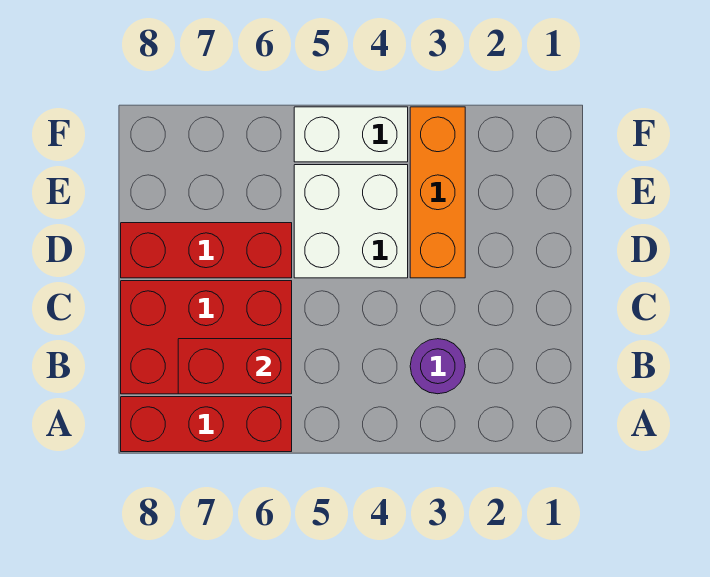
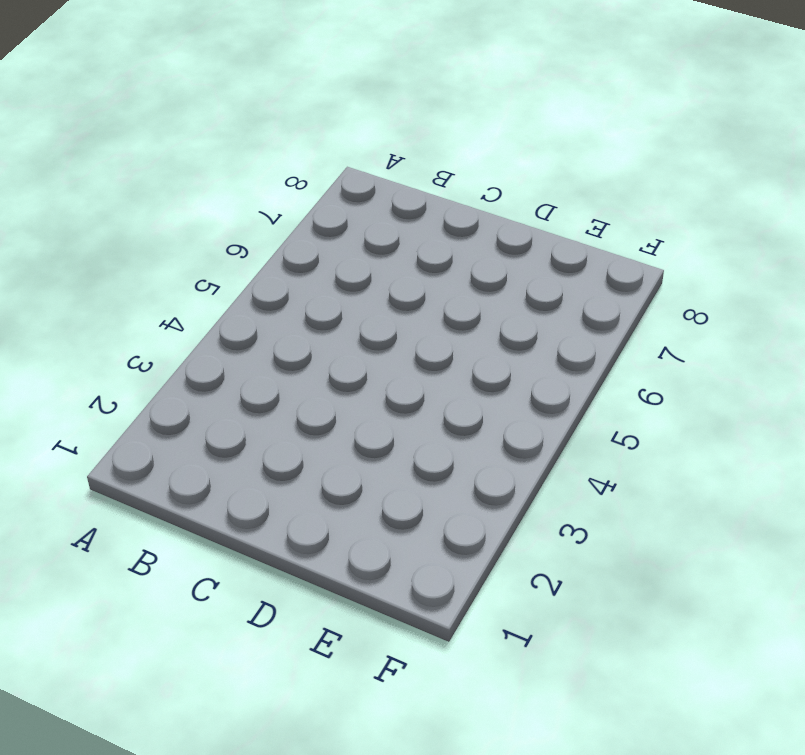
none -> red brick A6:A8 level 1
none -> purple round brick B3 level 1

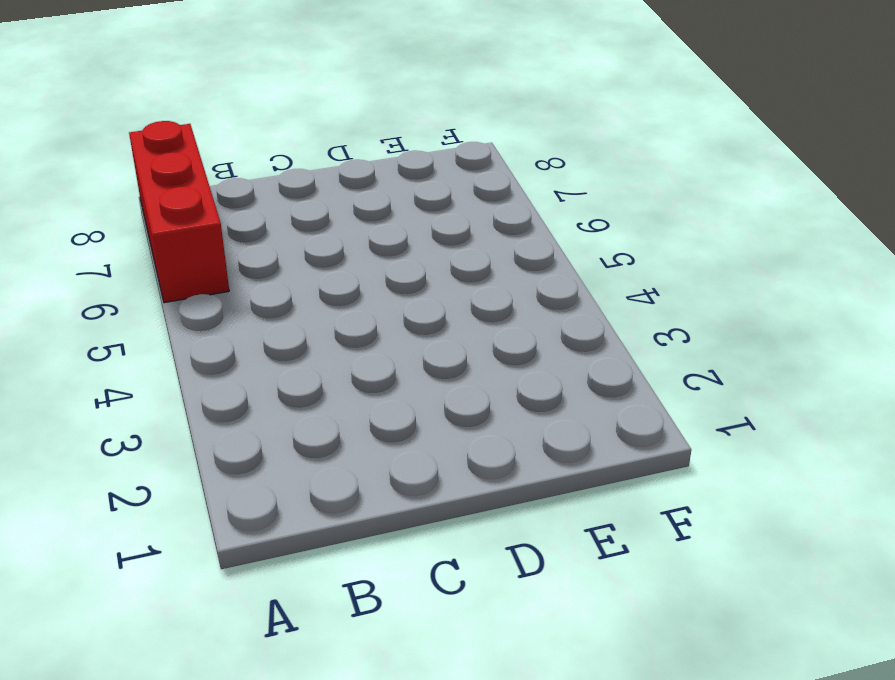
none -> purple round brick B3 level 1
none -> red brick B6:C8 level 1

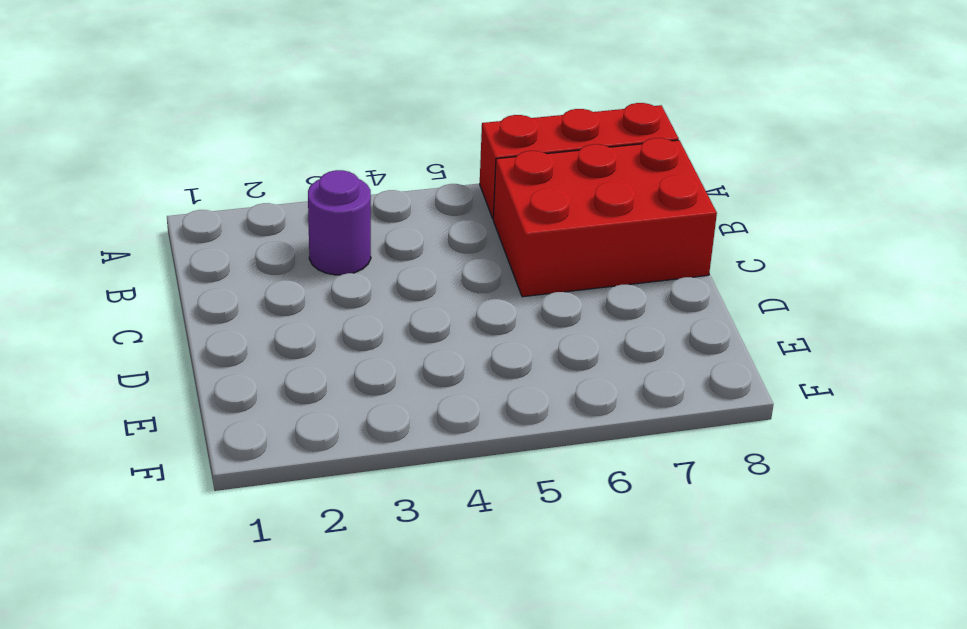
none -> orange brick D3:F3 level 1
none -> white brick D4:E5 level 1

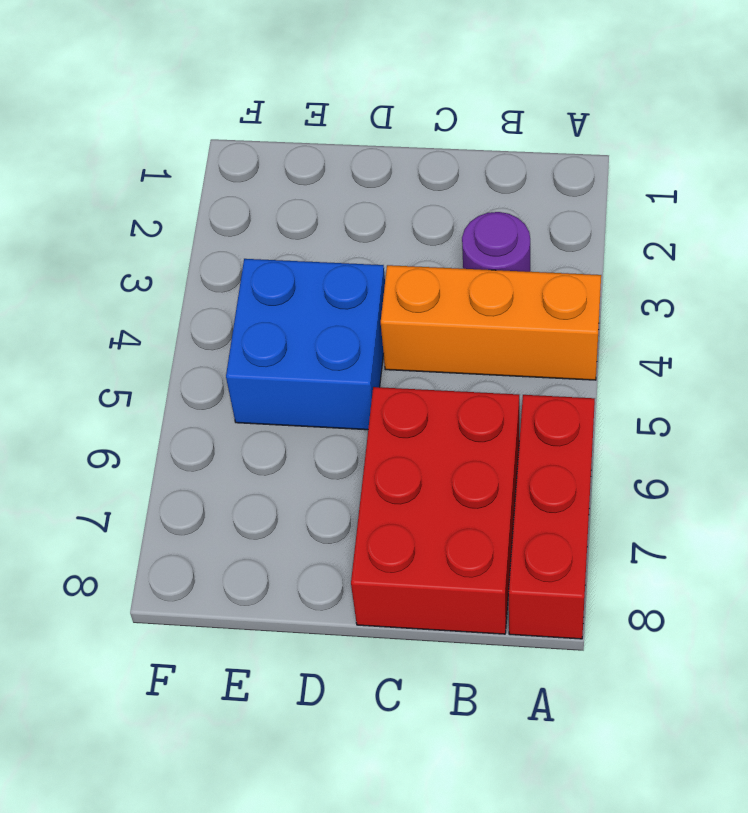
orange brick A4:C4 level 1 -> orange brick D3:F3 level 1
blue brick D4:E5 level 1 -> white brick D4:E5 level 1
none -> red brick D6:D8 level 1
none -> white brick F4:F5 level 1

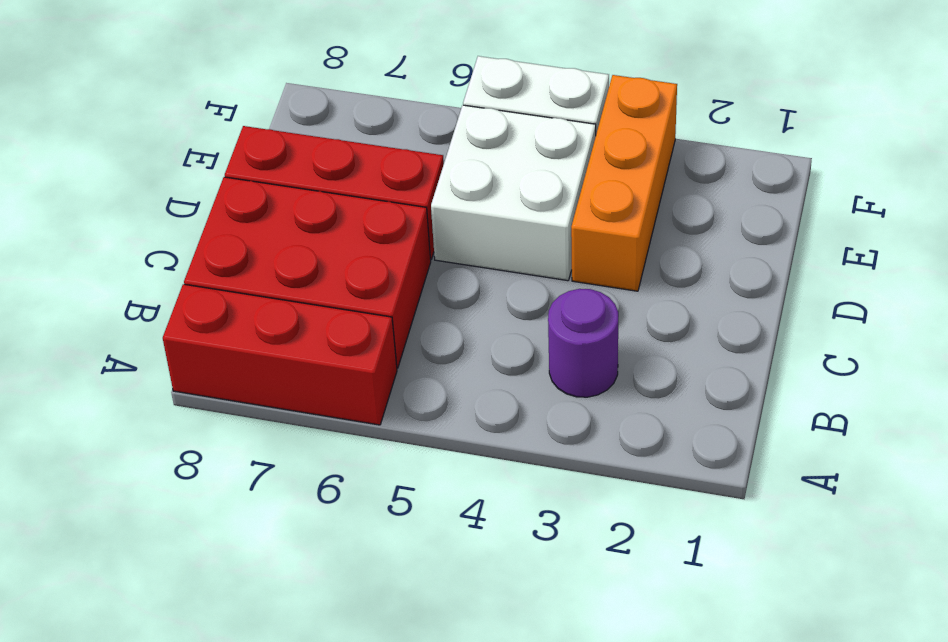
none -> red brick B6:B7 level 2

